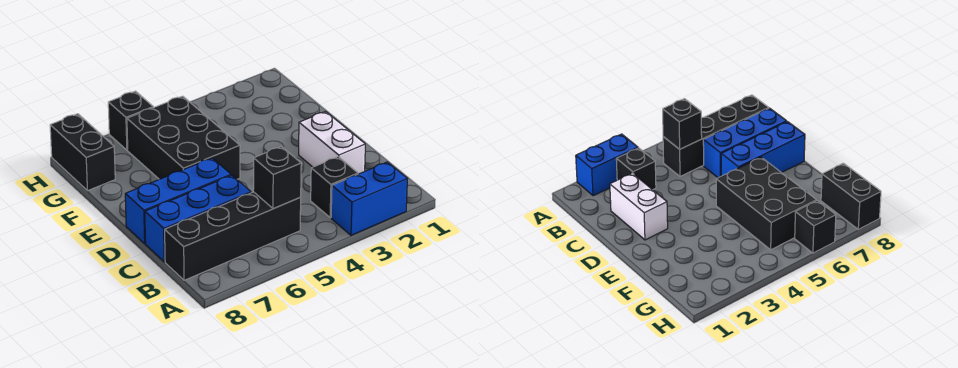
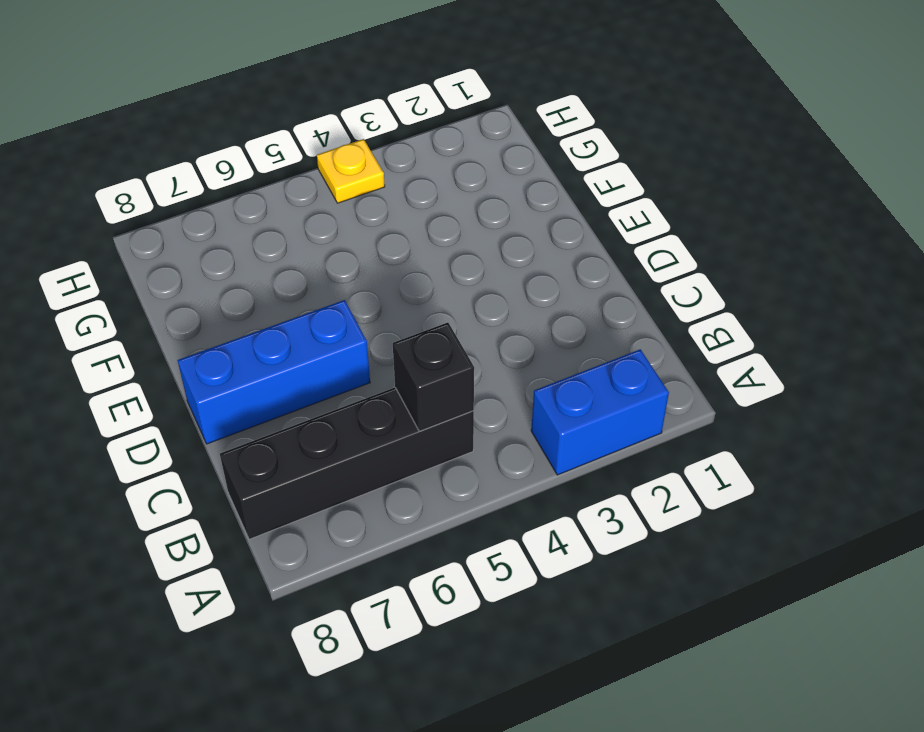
yellow plate H4 level 1 -> none
none -> black brick B3 level 1
none -> white brick C2:D2 level 1

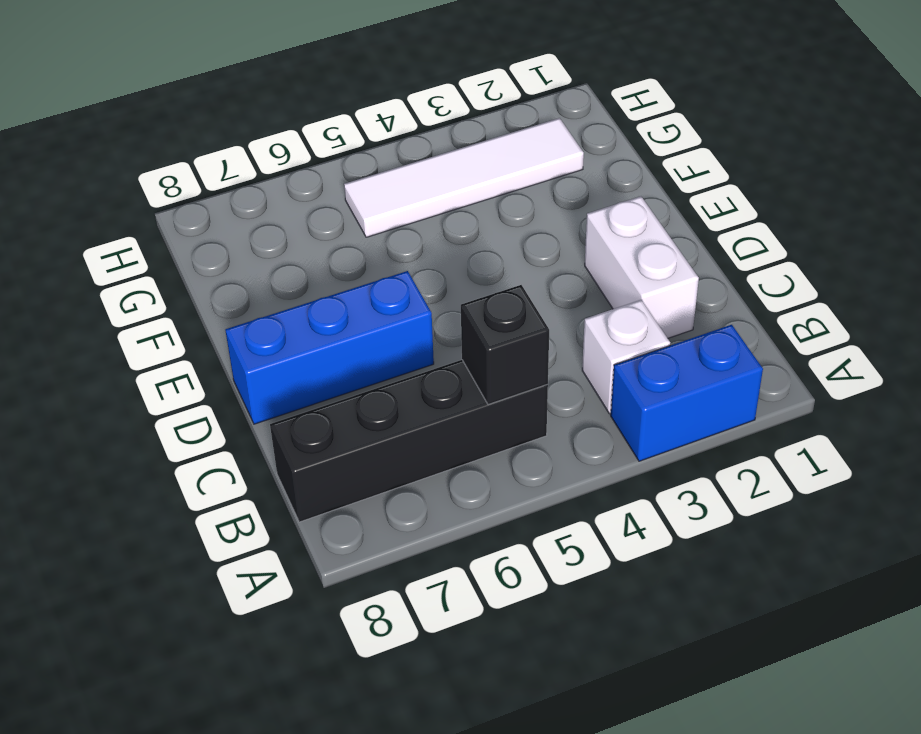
white brick B3 level 1 -> black brick B3 level 1
white tile G2:G5 level 1 -> black brick E5:G6 level 1
none -> blue brick C6:C8 level 1
none -> black brick G8:H8 level 1

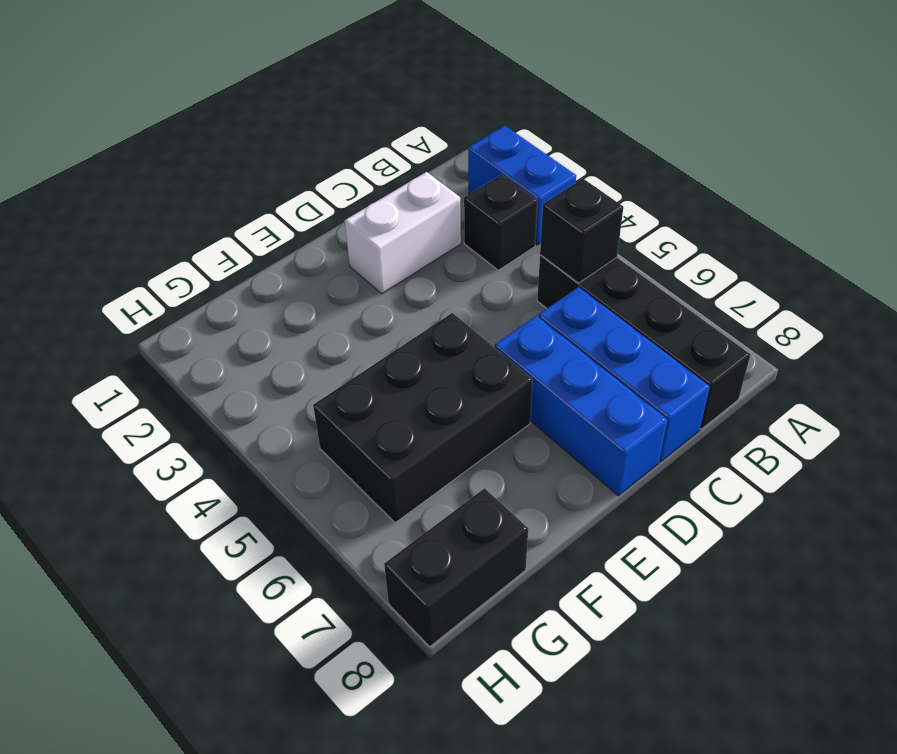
none -> black brick H6 level 1

